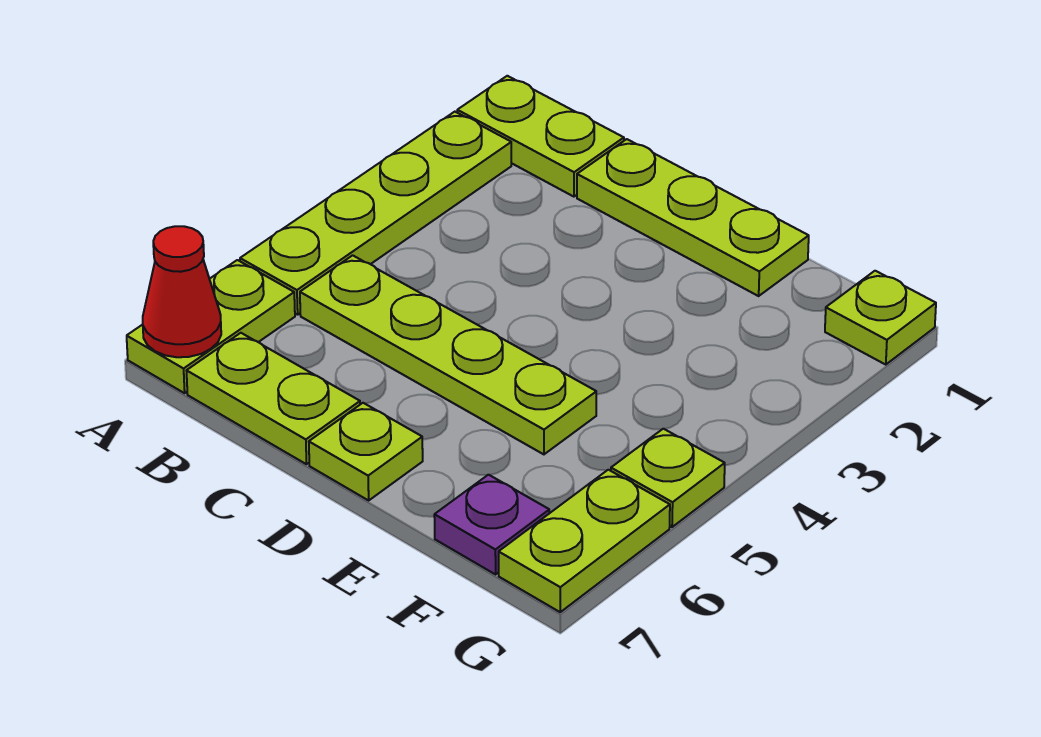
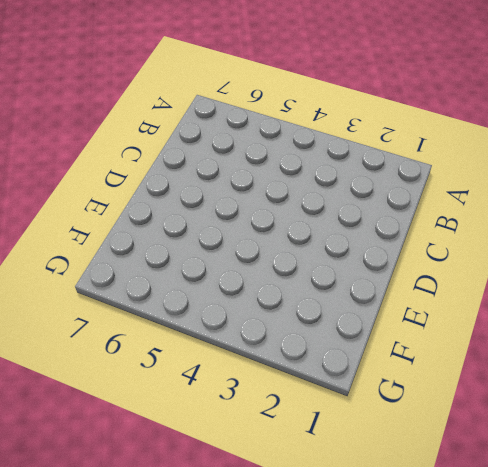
none -> lime plate A1:B1 level 1
none -> lime plate A2:A5 level 1
none -> lime plate A6:A7 level 1

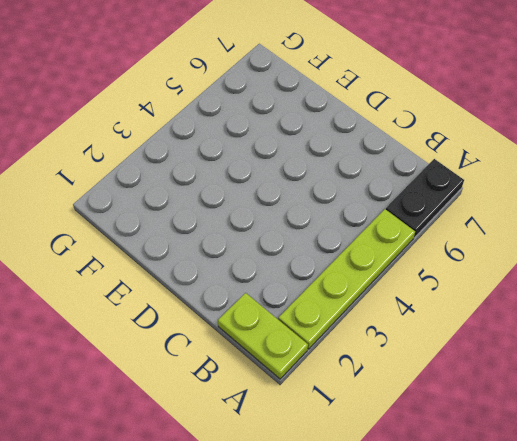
black plate A6:A7 level 1 -> lime plate A6:A7 level 1
none -> lime plate B5:E5 level 1
none -> lime plate B7:C7 level 1
none -> lime plate C1:E1 level 1

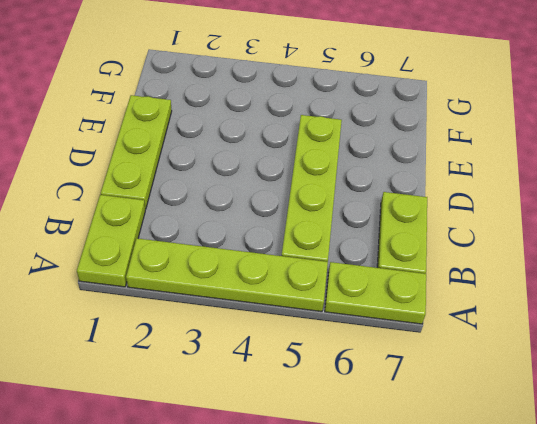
none -> lime plate D7 level 1
none -> purple plate F7 level 1
none -> lime plate G1 level 1

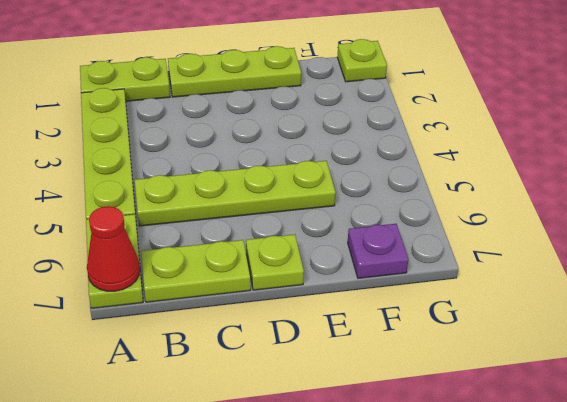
none -> lime plate G5 level 1
none -> lime plate G6:G7 level 1

